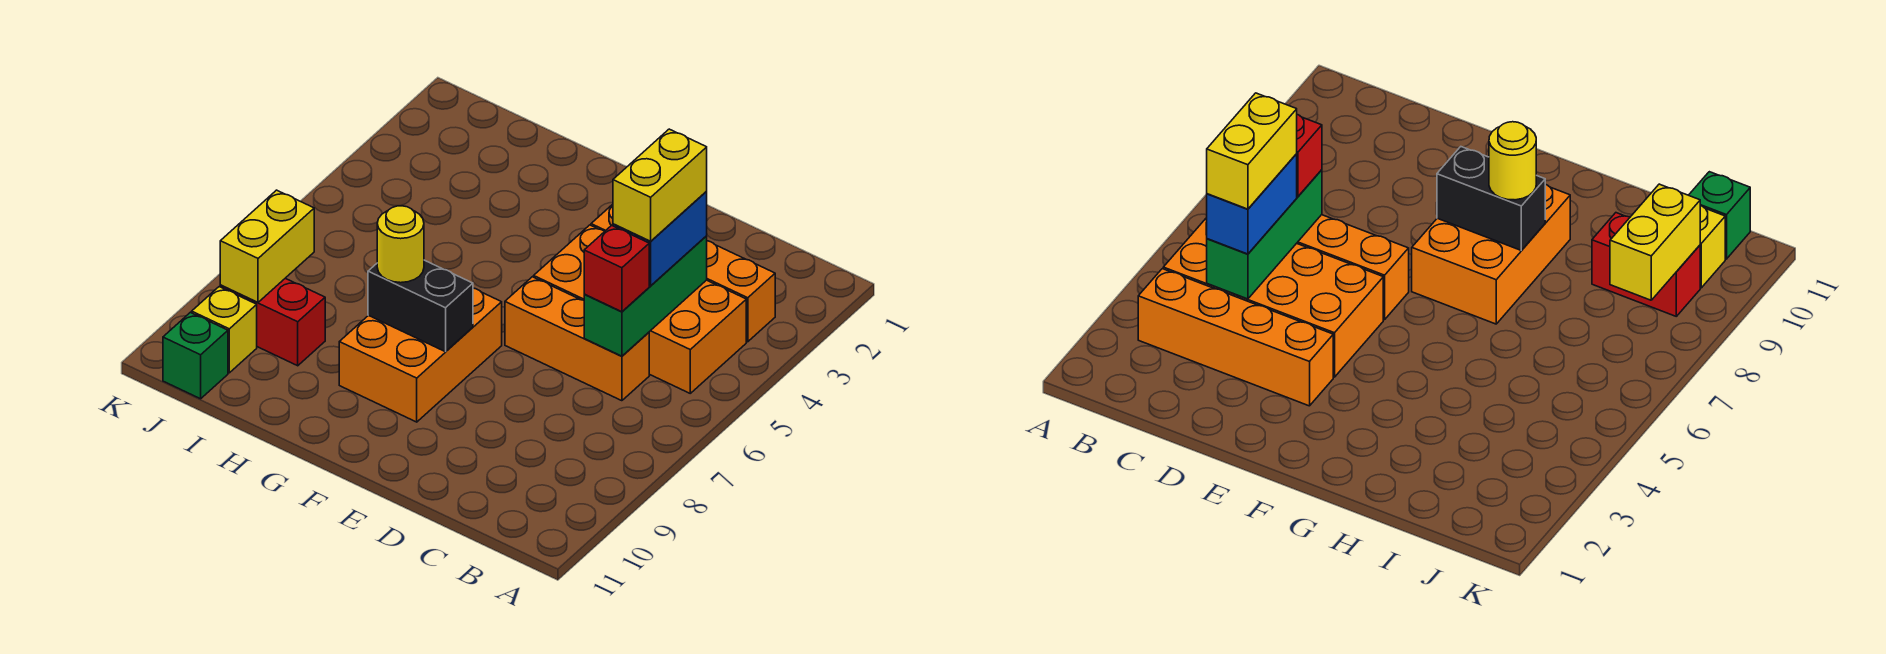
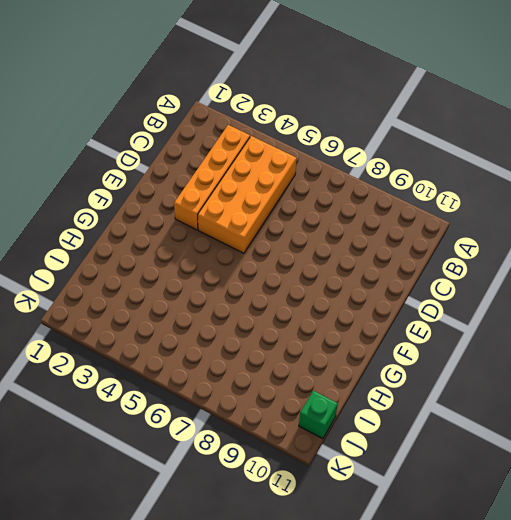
none -> orange brick C6:E6 level 1
none -> orange brick F7:G9 level 1
none -> red brick I9:J9 level 1

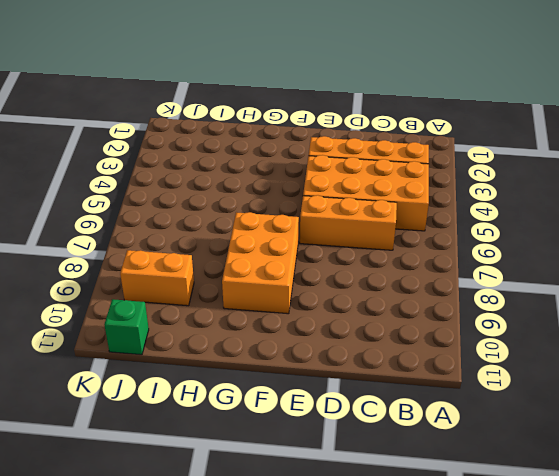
orange brick I9:J9 level 1 -> red brick I9:J9 level 1
none -> yellow brick J10 level 1
none -> green brick C4:C6 level 2
none -> black brick F8:G8 level 2

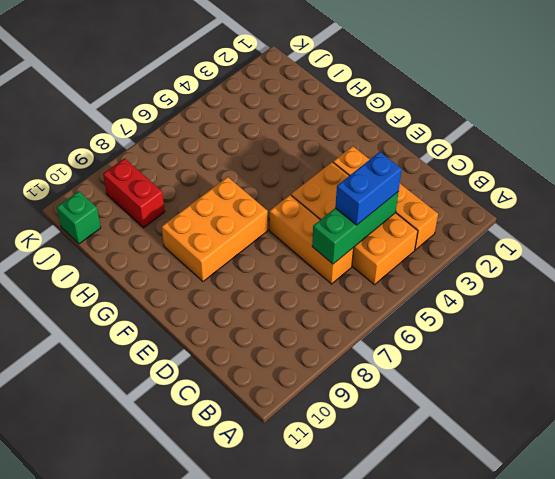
none -> yellow brick J10 level 1
none -> black brick F8:G8 level 2
none -> yellow brick J8:J9 level 2

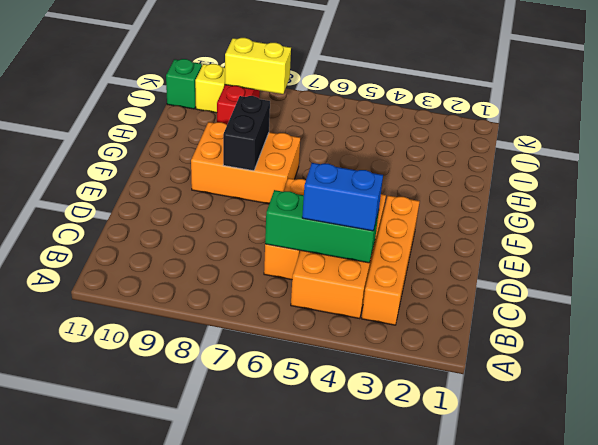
none -> red brick C6 level 3
none -> yellow round brick G8 level 3
none -> yellow brick C4:C5 level 4

